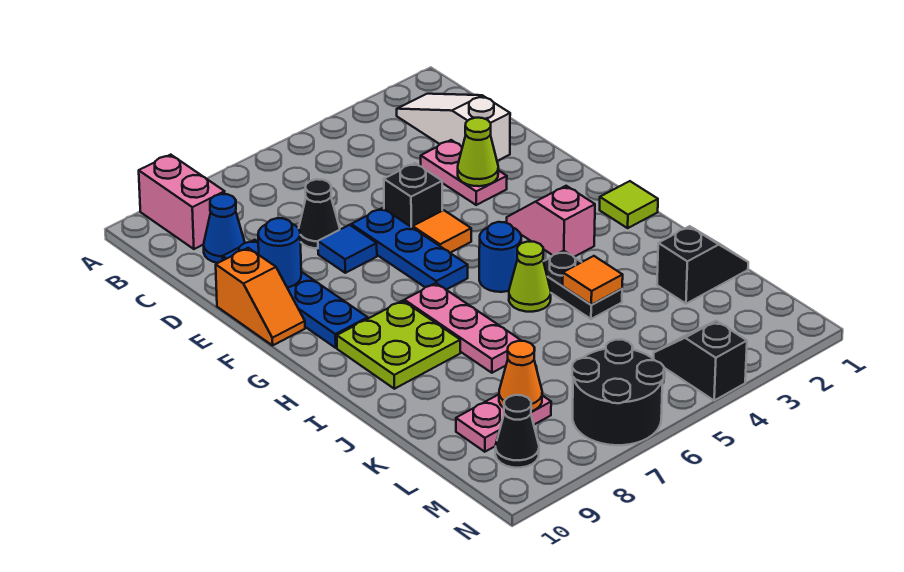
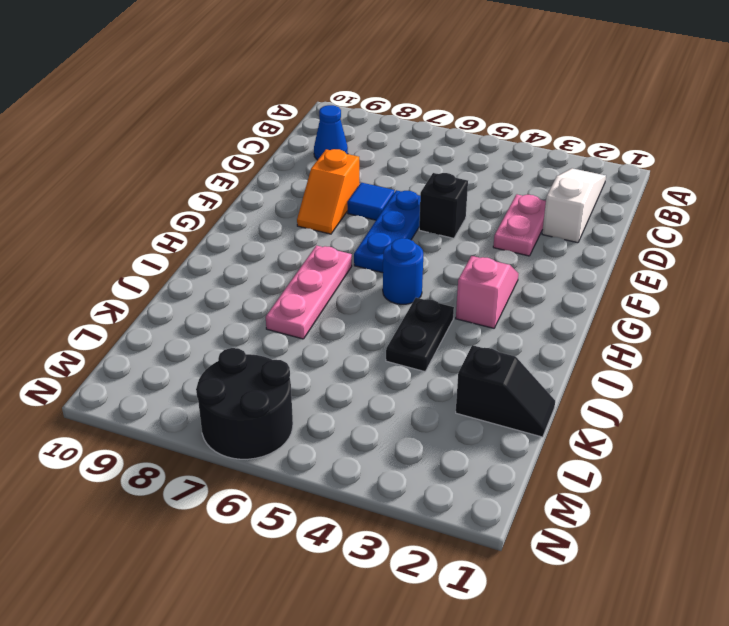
orange slope E8:F8 level 1 top E -> orange slope E10:F10 level 1 top E
none -> pink brick A9:B9 level 1
none -> black cone D7 level 1
none -> blue plate D9:G9 level 1

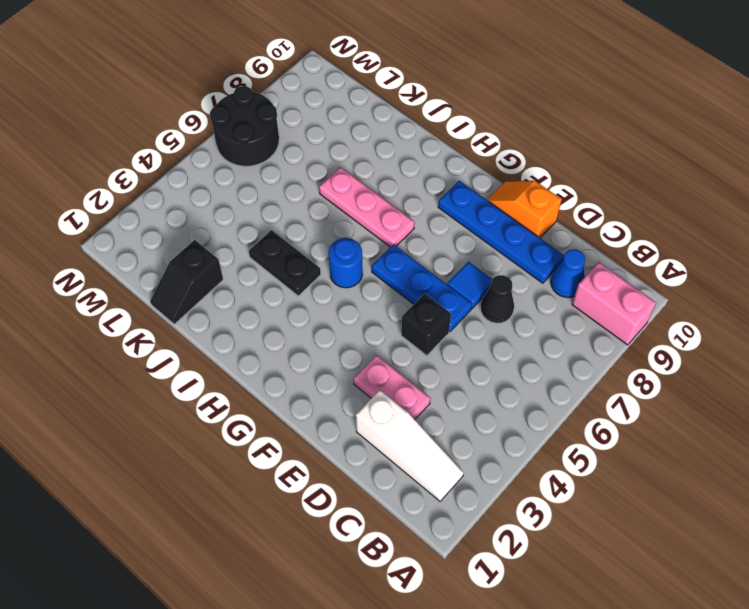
none -> orange tile F5 level 1
none -> pink slope G3:H3 level 1 top H
none -> lime tile H1 level 1

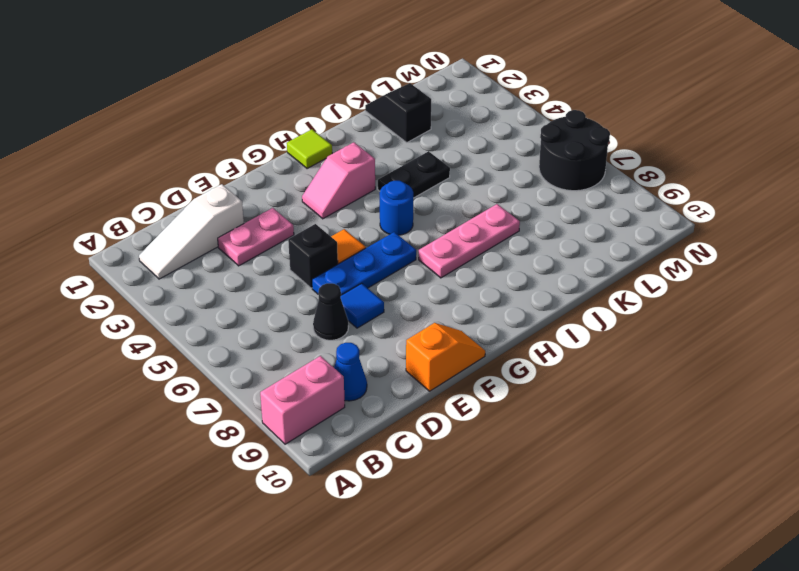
none -> blue plate D9:G9 level 1
none -> lime plate H8:I9 level 1
none -> lime cone I5 level 1

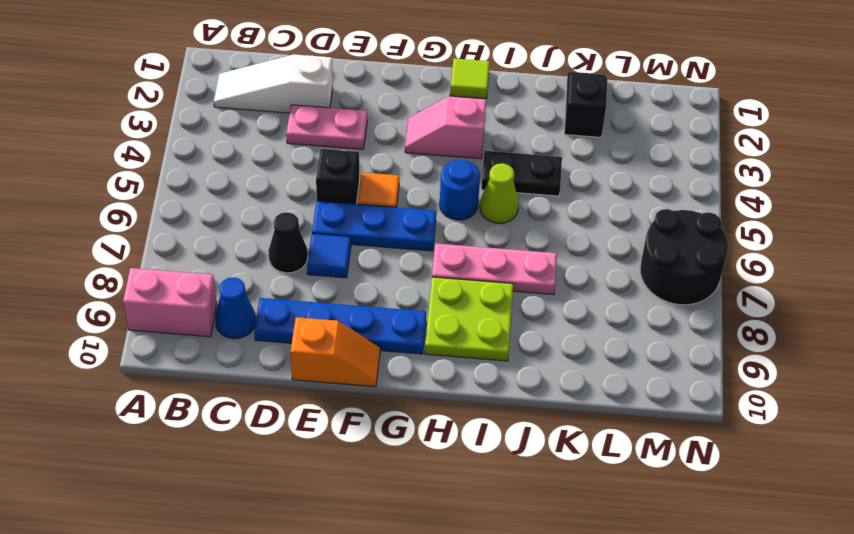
none -> pink plate L8:L9 level 1
none -> black slope M4:N4 level 1 top N
none -> black cone M9 level 1

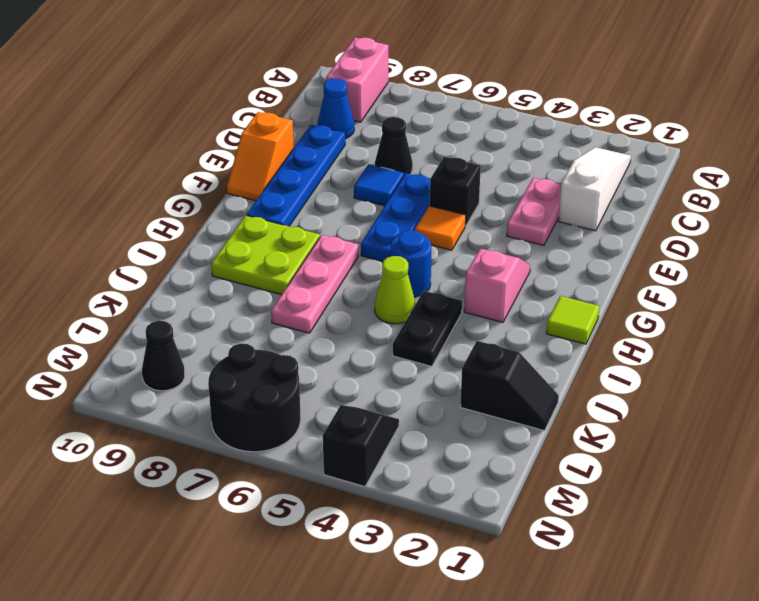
none -> pink plate L8:L9 level 1
none -> lime cone E3 level 2
none -> blue round brick E9 level 2

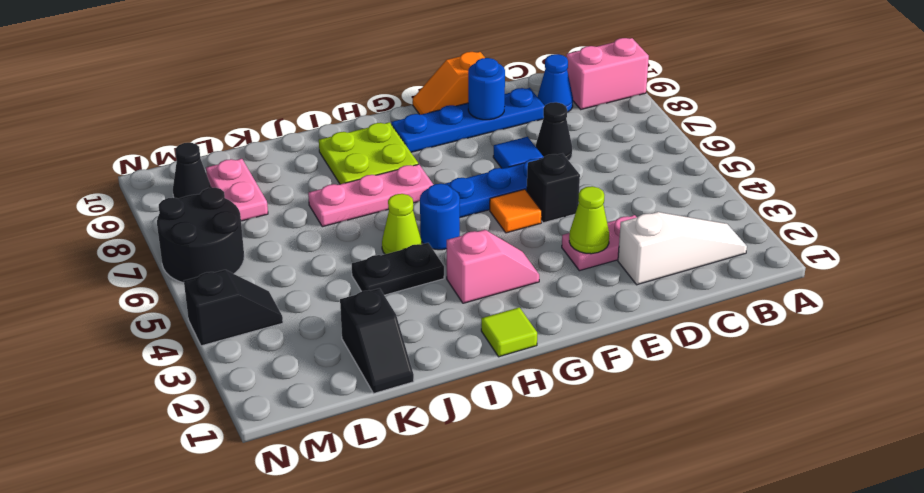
none -> orange tile J4 level 2
none -> orange cone L8 level 2

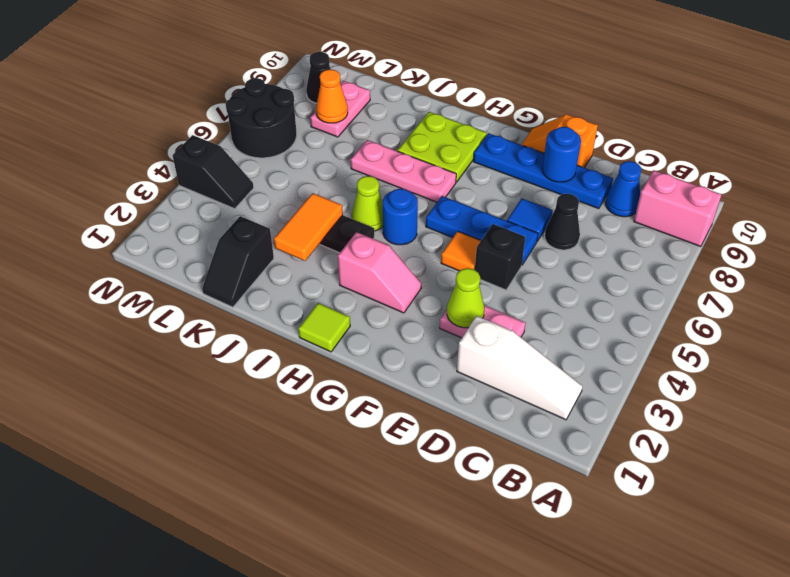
orange tile J3:J4 level 2 -> orange tile J4 level 2

